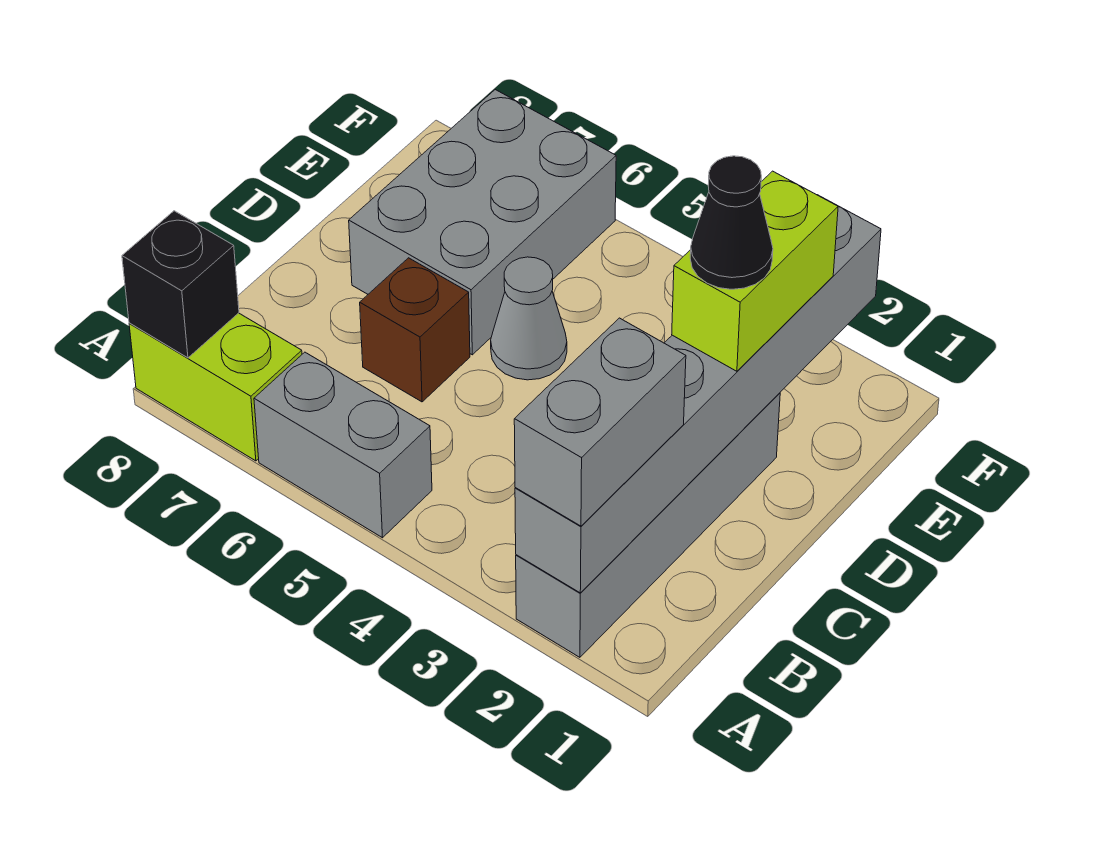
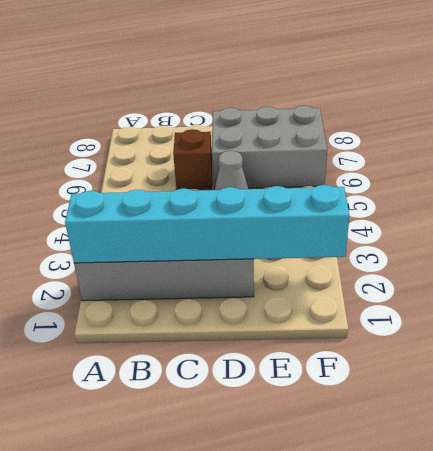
cyan brick A2:F2 level 2 -> grey brick A2:F2 level 2
none -> grey brick A5:A6 level 1
none -> lime brick A7:A8 level 1

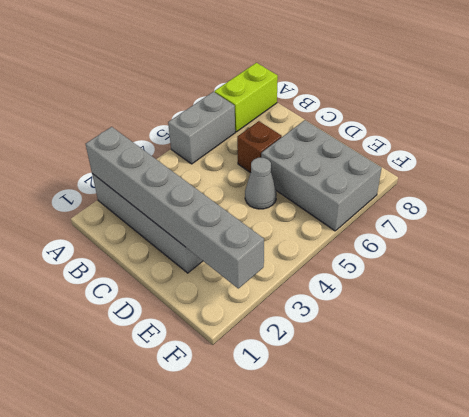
none -> black brick A8 level 2
none -> grey brick A2:B2 level 3

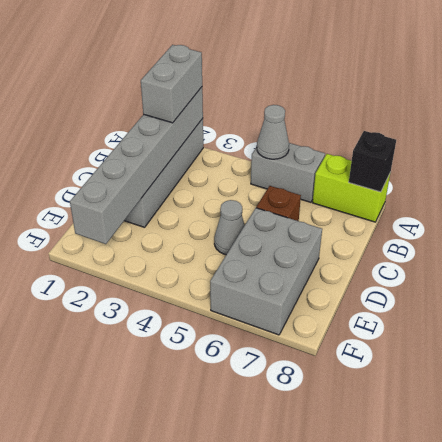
grey cone A5 level 2 -> none
none -> lime brick D2:E2 level 3
none -> black cone D2 level 4

